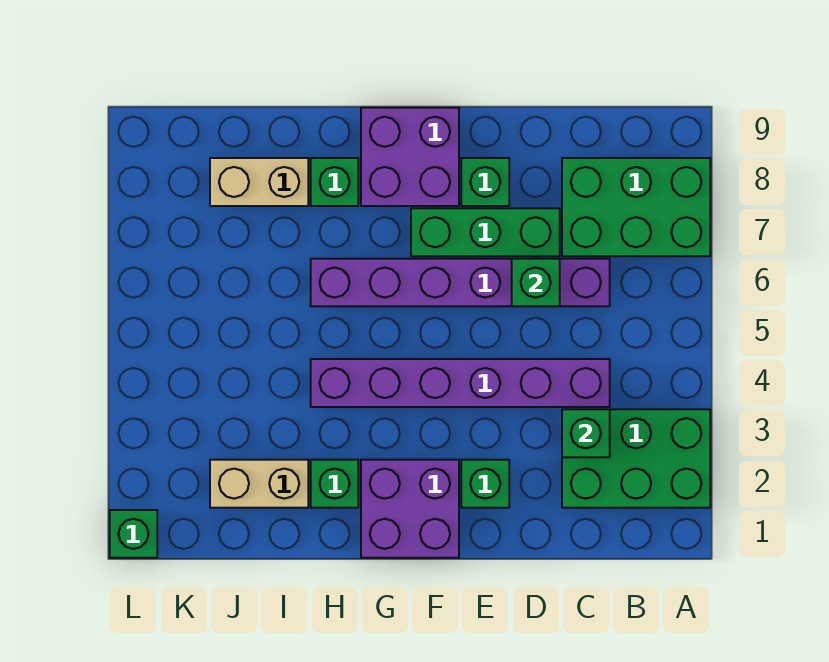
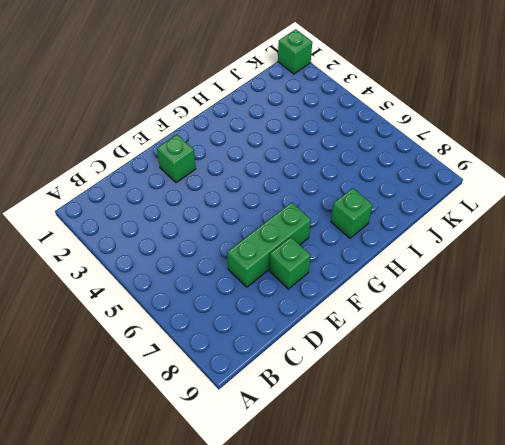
none -> green brick A2:C3 level 1
none -> green brick A7:C8 level 1
none -> purple brick C4:H4 level 1

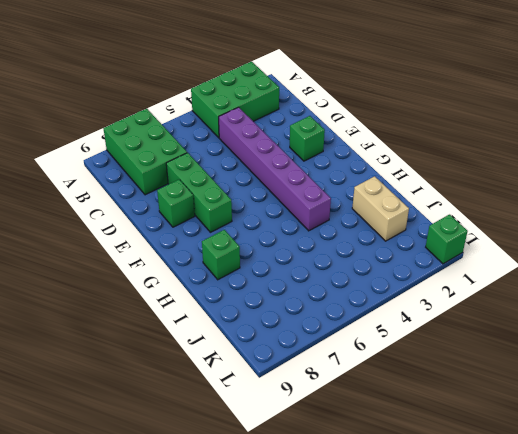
green brick A2:B4 level 1 -> green brick A2:C3 level 1
none -> purple brick C6:H6 level 1
none -> purple brick F1:G2 level 1
none -> purple brick F8:G9 level 1

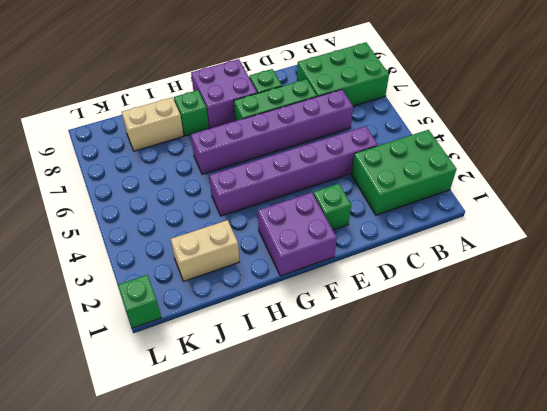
none -> green brick H2 level 1
none -> green brick C3 level 2
none -> green brick D6 level 2

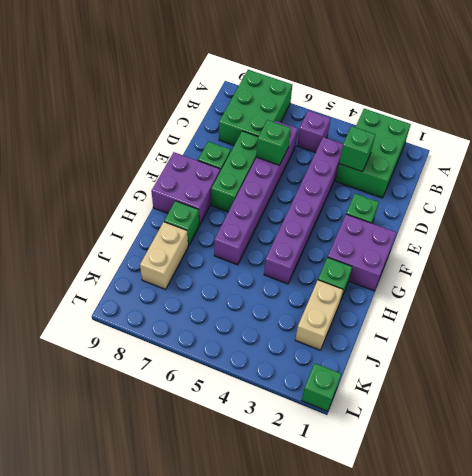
purple brick B5 level 1 -> none

